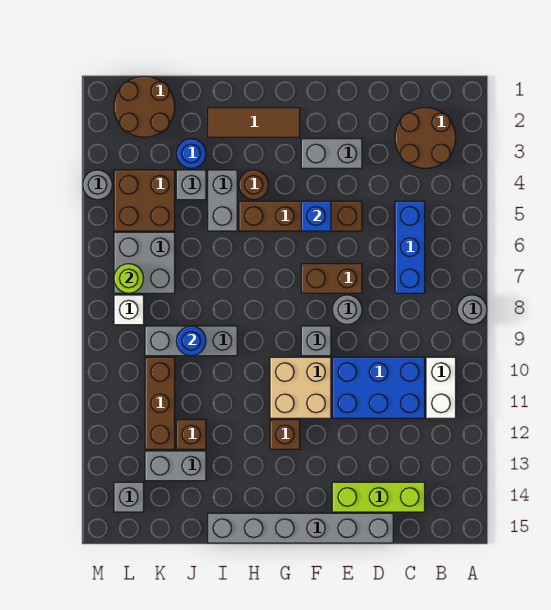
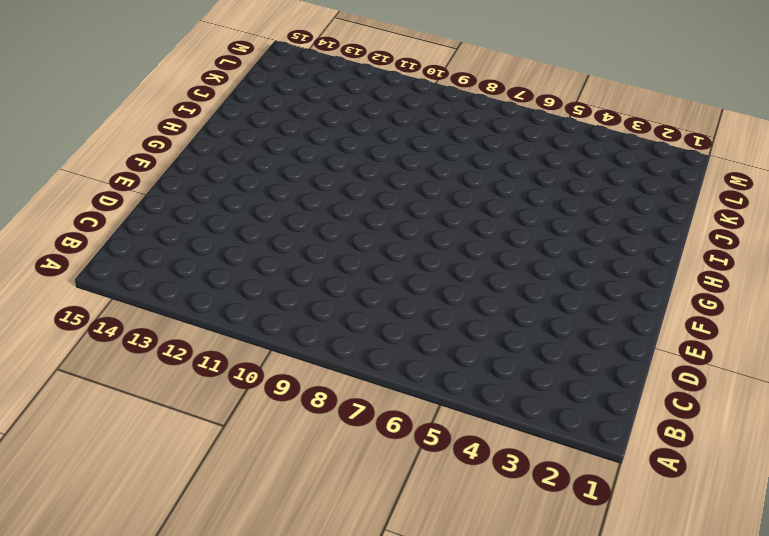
none -> grey round brick A8 level 1
none -> brown round brick B2:C3 level 1
none -> white brick B10:B11 level 1
none -> blue brick C5:C7 level 1

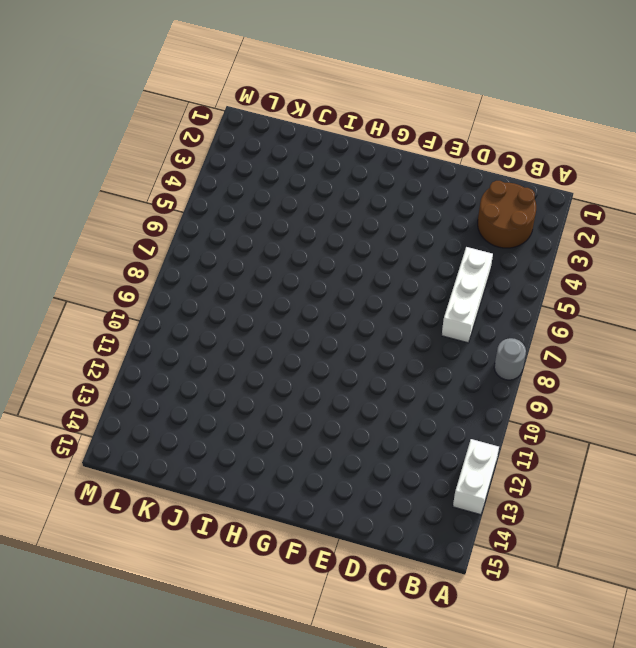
white brick A12:A13 level 1 -> white brick B10:B11 level 1
white brick C5:C7 level 1 -> blue brick C5:C7 level 1
none -> blue brick C10:E11 level 1
none -> lime brick C14:E14 level 1
none -> grey brick D15:I15 level 1
none -> grey brick E3:F3 level 1

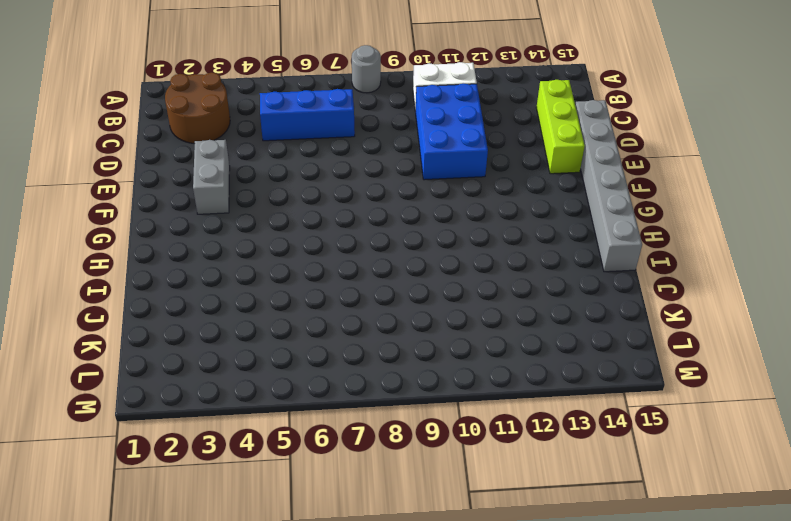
none -> brown brick E5:H5 level 1
none -> brown brick E7:F7 level 1
none -> grey round brick E8 level 1
none -> grey brick F9 level 1

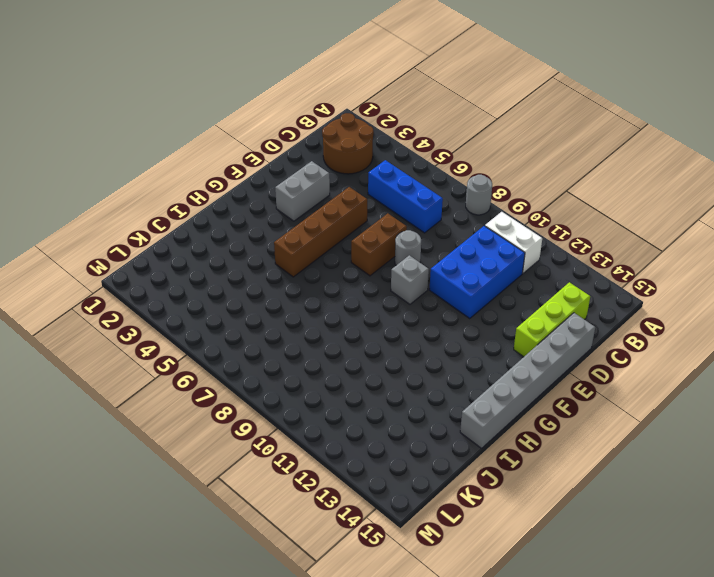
none -> tan brick F10:G11 level 1
none -> brown tile G2:I2 level 1
none -> brown brick G12 level 1
none -> brown round brick H4 level 1

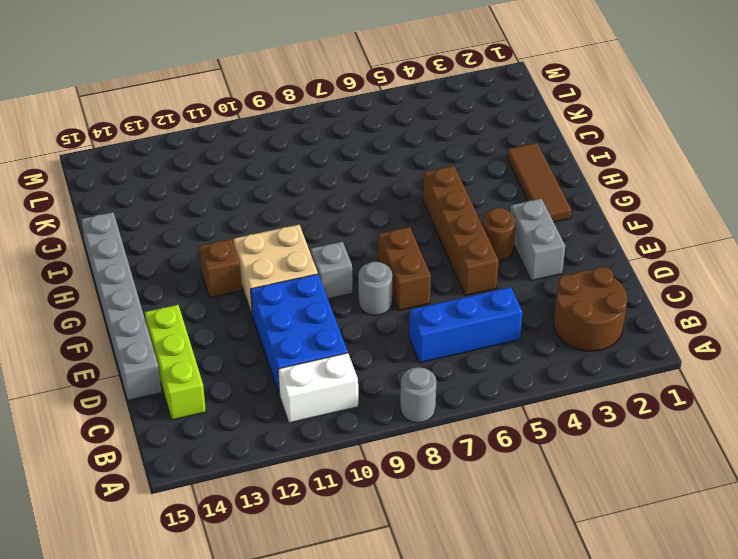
brown round brick F4 level 1 -> brown round brick H4 level 1
none -> grey brick I4:I5 level 1
none -> grey brick I9:K9 level 1
none -> blue round brick J3 level 1
none -> grey brick J4 level 1

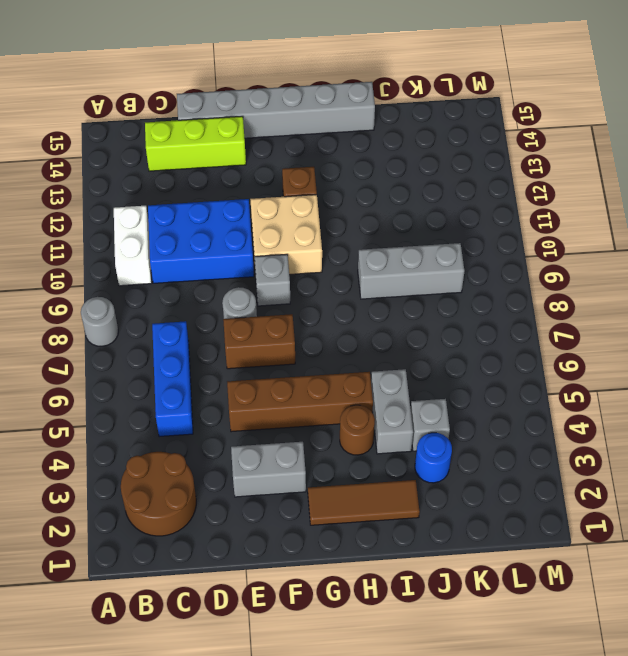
none -> brown brick J12 level 1
none -> grey brick J13:K13 level 1
none -> brown round brick K1:L2 level 1
none -> brown brick K4:L5 level 1

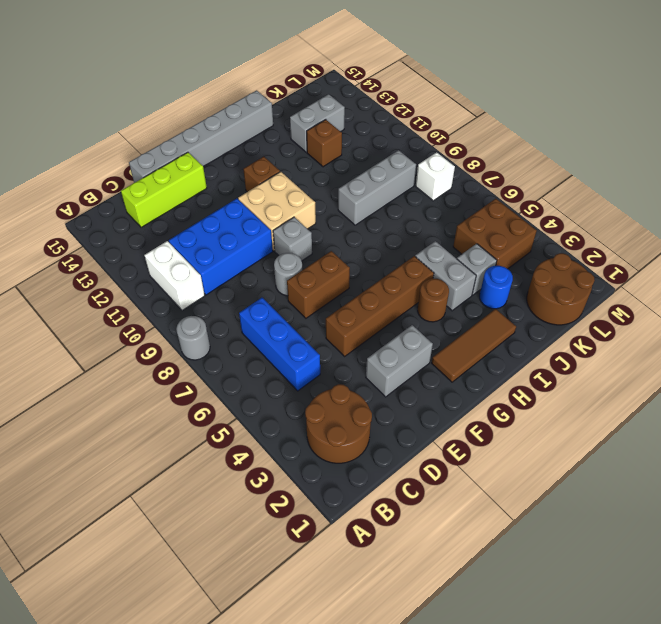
none -> grey brick K6:L7 level 1
none -> brown brick K10:K12 level 1
none -> grey brick L14 level 1
none -> grey round brick M4 level 1

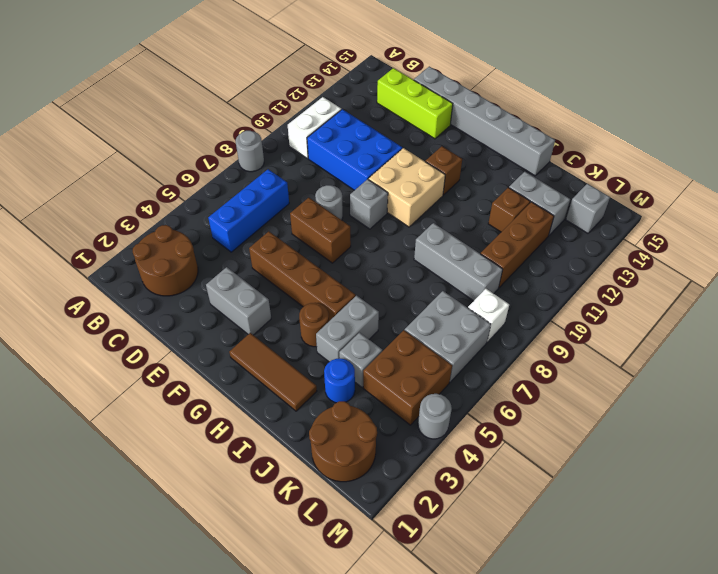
none -> blue brick F5 level 2
none -> blue round brick J9 level 2
none -> lime round brick L7 level 2

